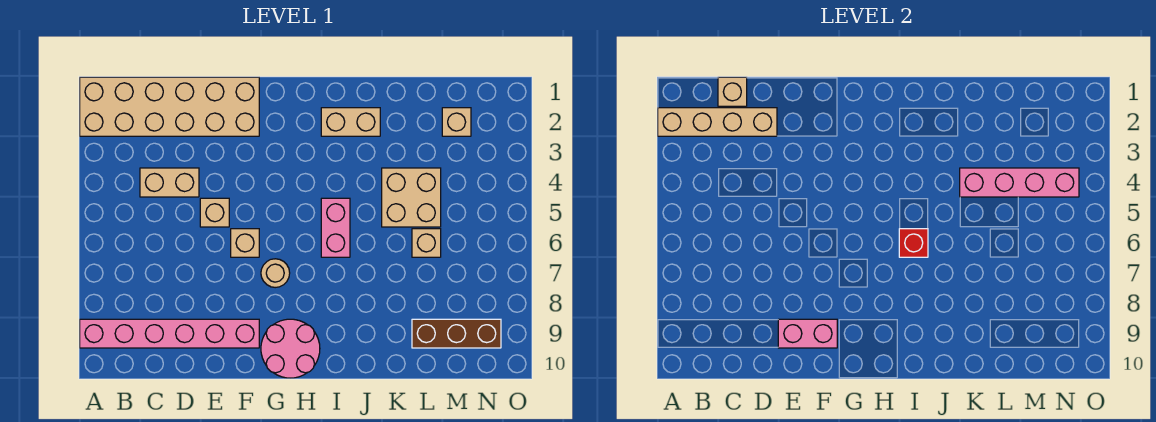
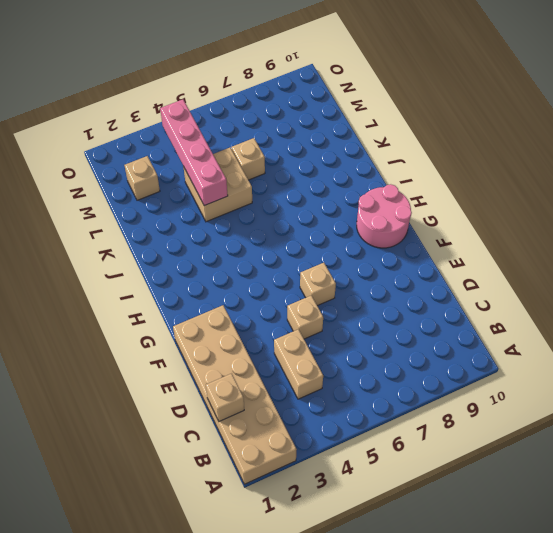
none -> pink brick A9:F9 level 1
none -> tan round brick G7 level 1
none -> tan brick I2:J2 level 1

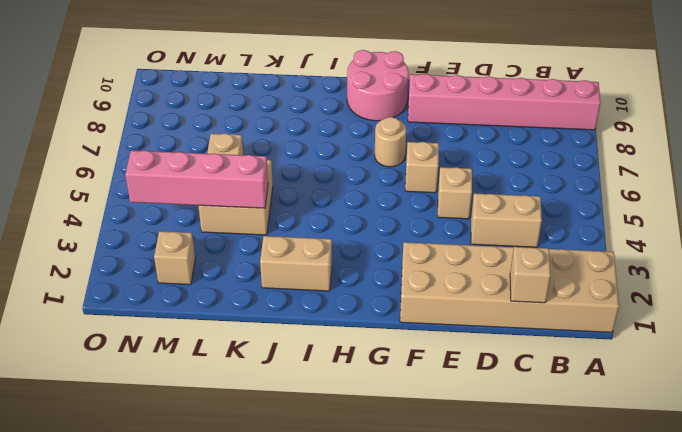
none -> pink brick I5:I6 level 1
none -> brown brick L9:N9 level 1
none -> tan brick A2:D2 level 2

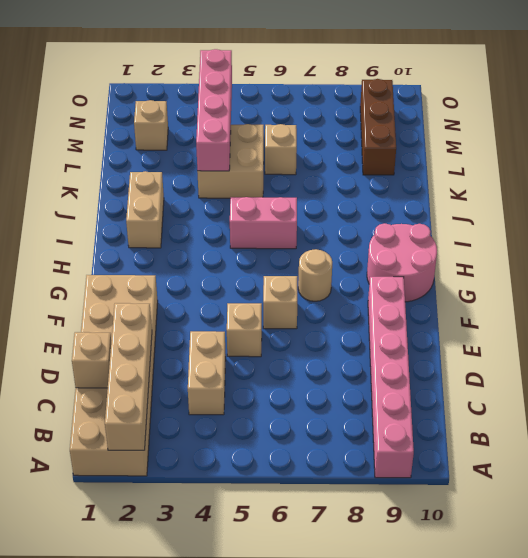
none -> pink brick E9:F9 level 2
none -> red brick I6 level 2

